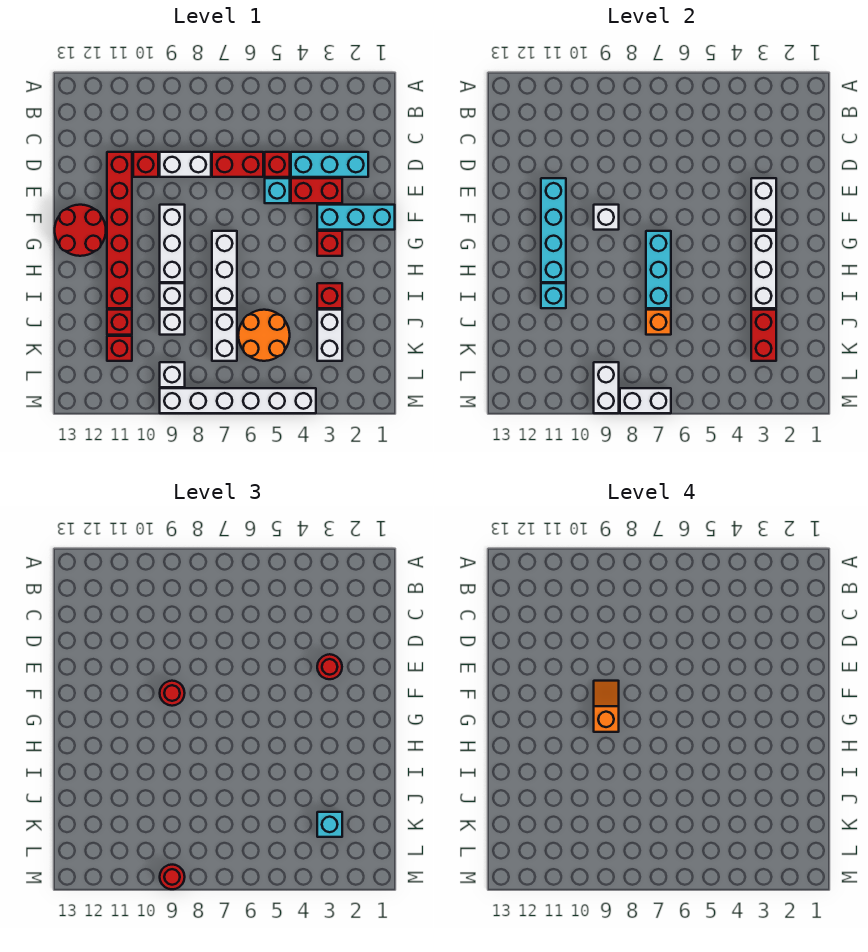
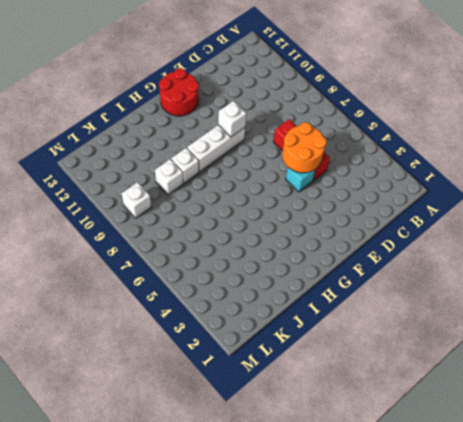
orange round brick D5:E6 level 2 -> orange round brick J5:K6 level 1
none -> cyan brick D2:D4 level 1
none -> white brick D8:D9 level 1
none -> red brick D10 level 1
none -> red brick D11:I11 level 1

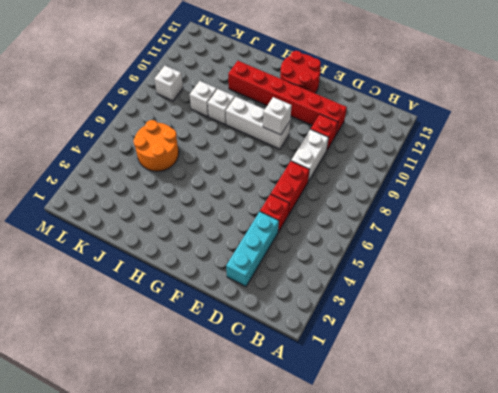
none -> red brick E3:E4 level 1
none -> cyan brick E5 level 1
none -> cyan brick F1:F3 level 1
none -> red brick G3 level 1

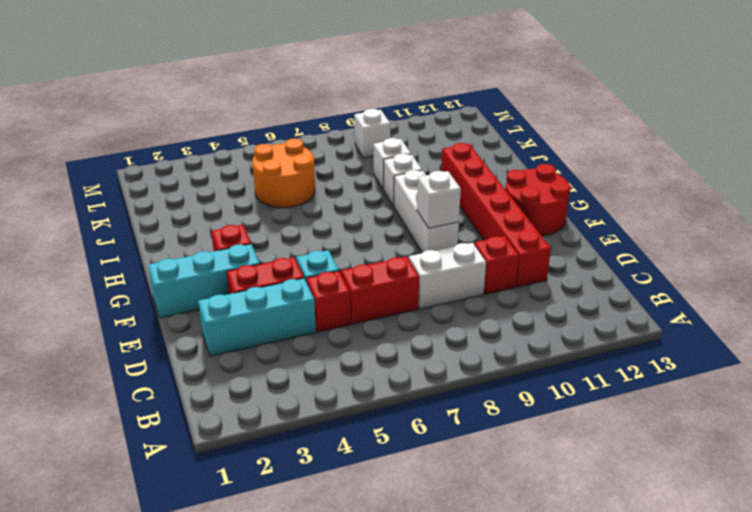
none -> white brick G7:I7 level 1
none -> red brick I3 level 1
none -> white brick J3:K3 level 1
none -> white brick J7:K7 level 1

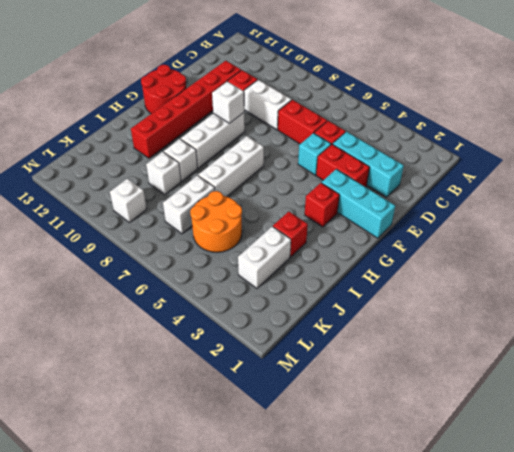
none -> red brick J11 level 1
none -> red brick K11 level 1
none -> white brick M4:M9 level 1
none -> white brick E3:F3 level 2

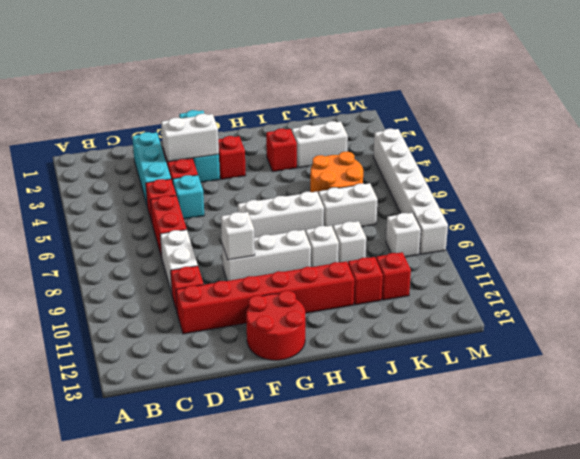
none -> cyan brick E11:H11 level 2
none -> white brick G3:I3 level 2
none -> cyan brick G7:I7 level 2
none -> cyan brick I11 level 2

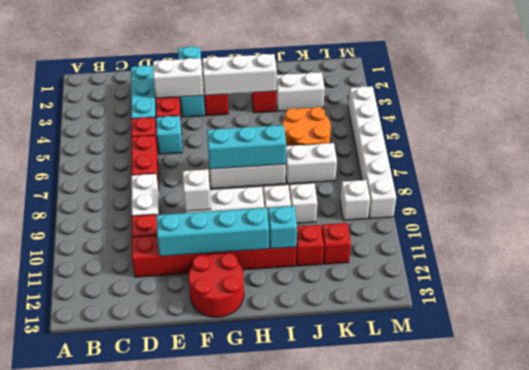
none -> red brick J3:K3 level 2
none -> orange brick J7 level 2
none -> white brick L9:M9 level 2
none -> white brick M7:M8 level 2

